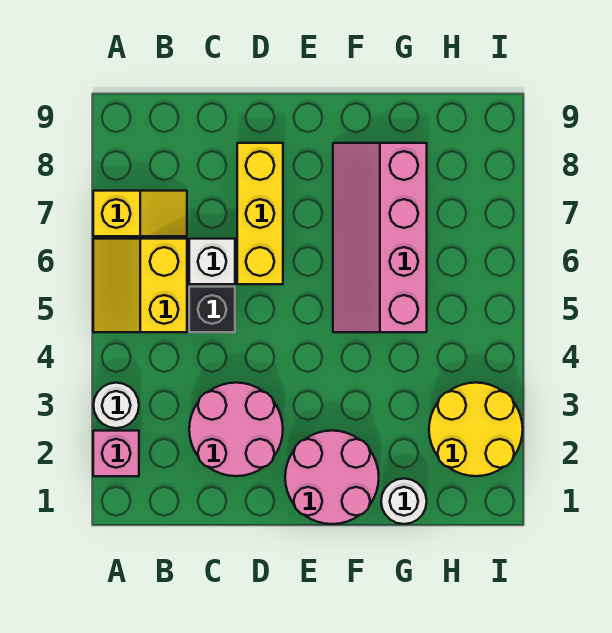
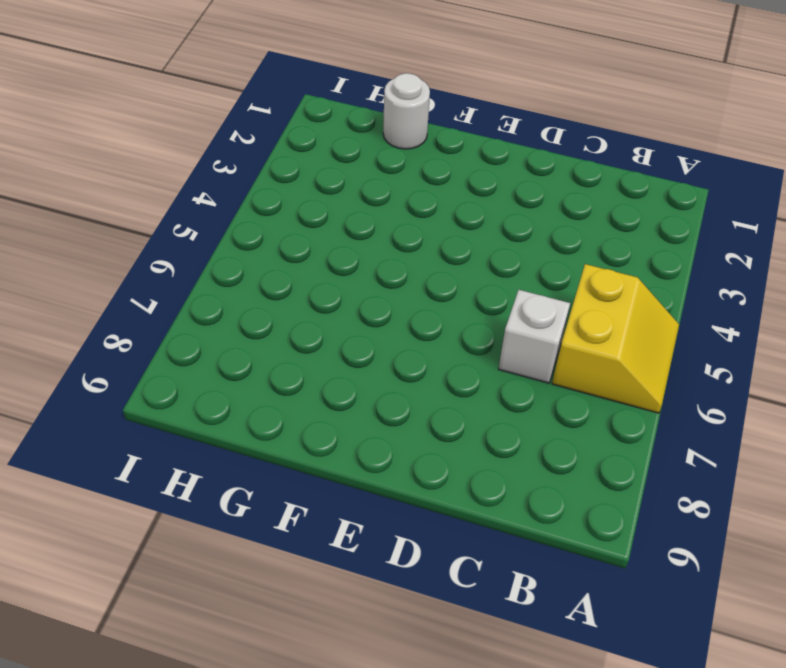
none -> pink brick A2 level 1
none -> white round brick A3 level 1
none -> yellow slope A7:B7 level 1 top A

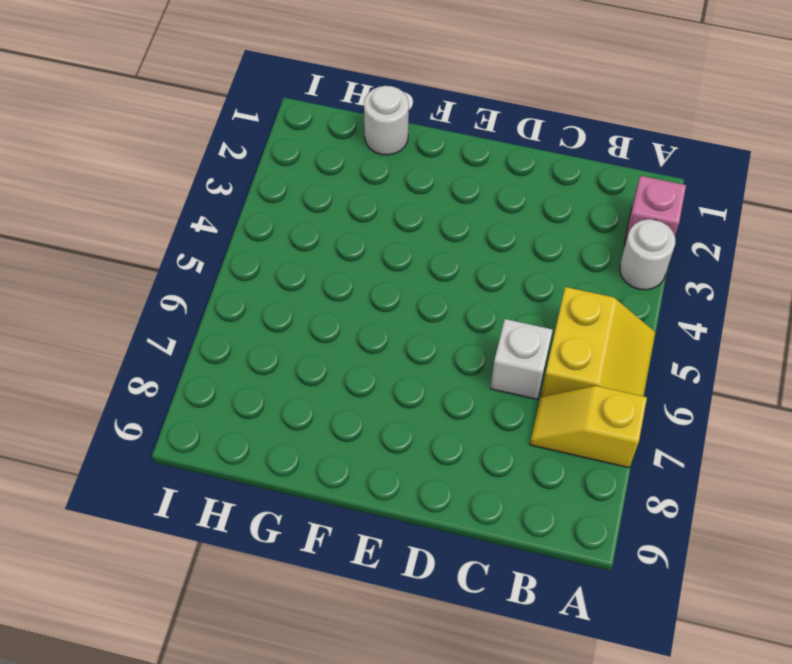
none -> pink round brick C2:D3 level 1
none -> black brick C5 level 1
none -> yellow brick D6:D8 level 1

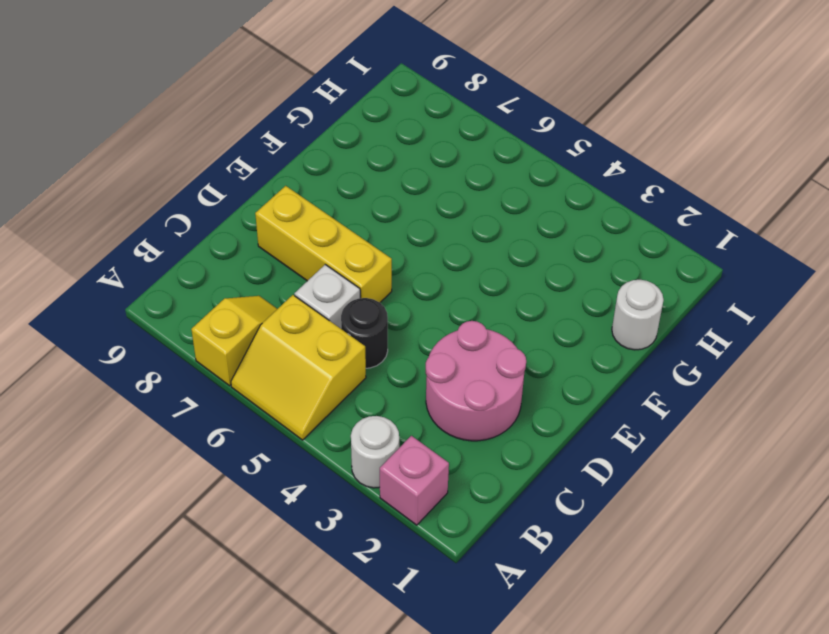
black round brick C5 level 1 -> black brick C5 level 1
none -> pink round brick E1:F2 level 1
none -> pink slope F5:G8 level 1 top G
none -> yellow round brick H2:I3 level 1

